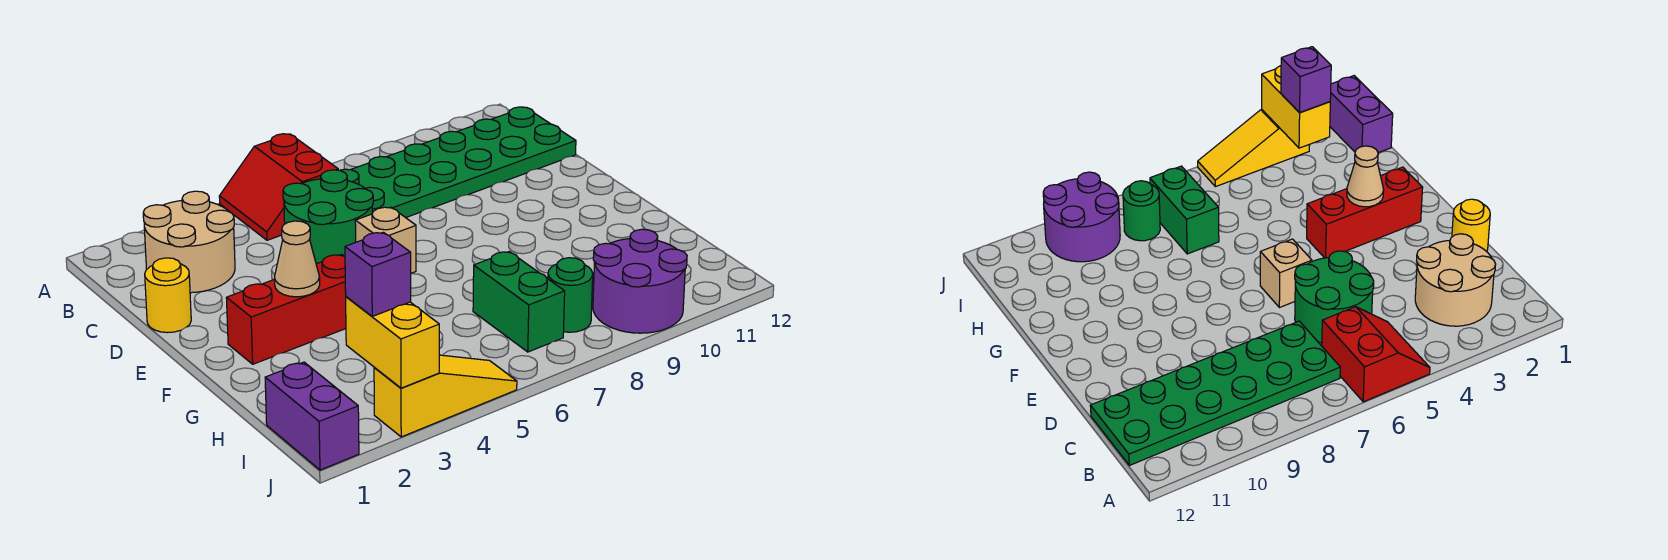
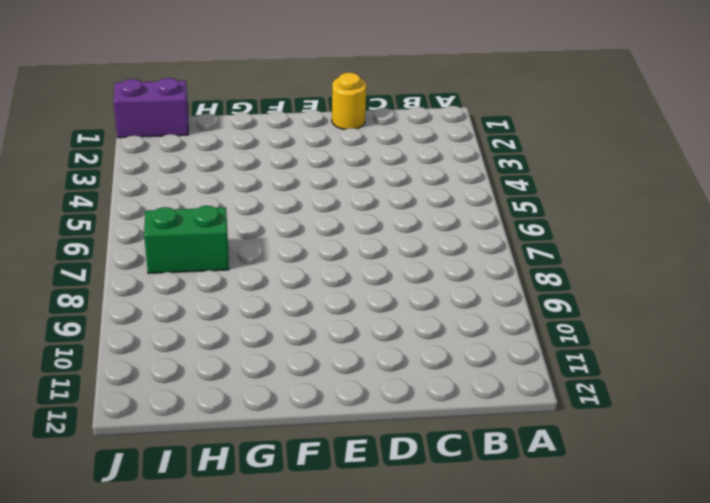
none -> red slope A5:B6 level 1 top 6
none -> tan round brick B2:C3 level 1
none -> green plate B7:C12 level 1

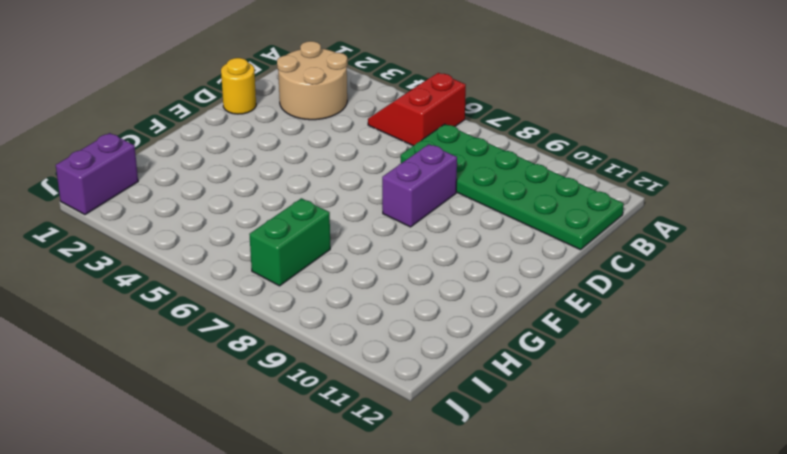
purple brick D8:E8 level 1 -> none
none -> green round brick C5:D6 level 1
none -> tan brick E6 level 1
none -> red brick F2:F4 level 1

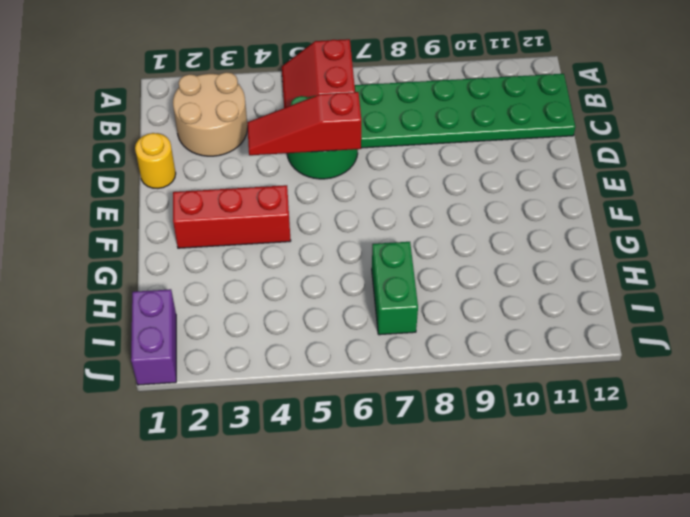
red slope D4:D6 level 2 top 6 -> none
none -> tan brick E6 level 1
none -> green round brick I8 level 1
none -> purple round brick I9:J10 level 1

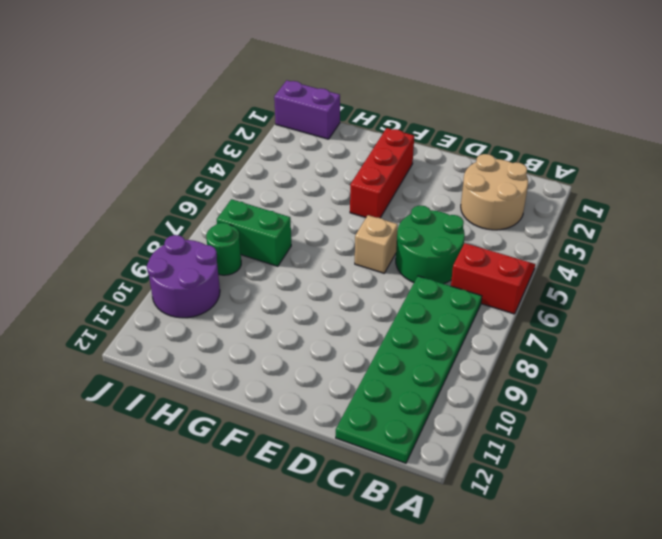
none -> yellow round brick D1 level 1
none -> yellow slope J3:J5 level 1 top 3
none -> tan cone F3 level 2

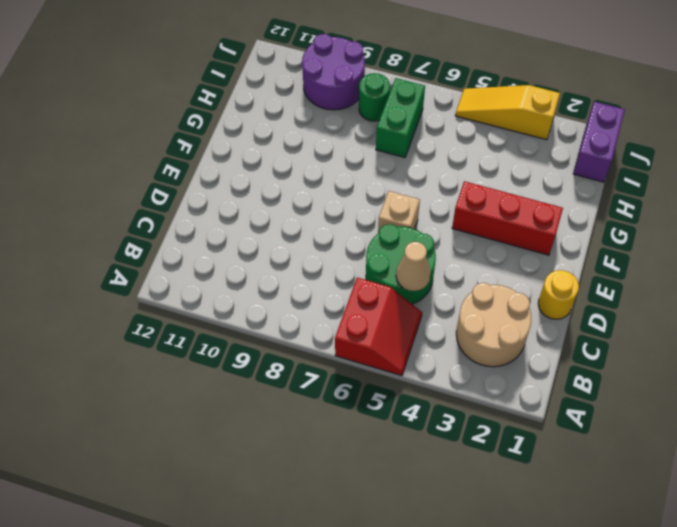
tan cone C5 level 2 -> tan cone F3 level 2
none -> green plate B7:C12 level 1
none -> yellow brick I3:J3 level 2
none -> purple brick I3 level 3

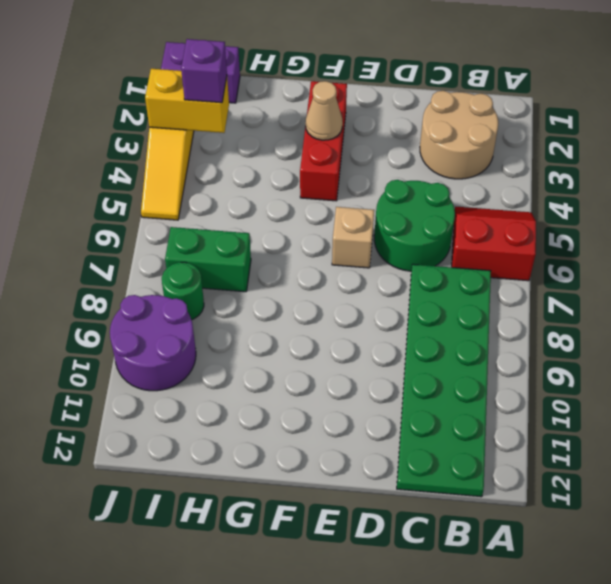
none -> yellow round brick D1 level 1

